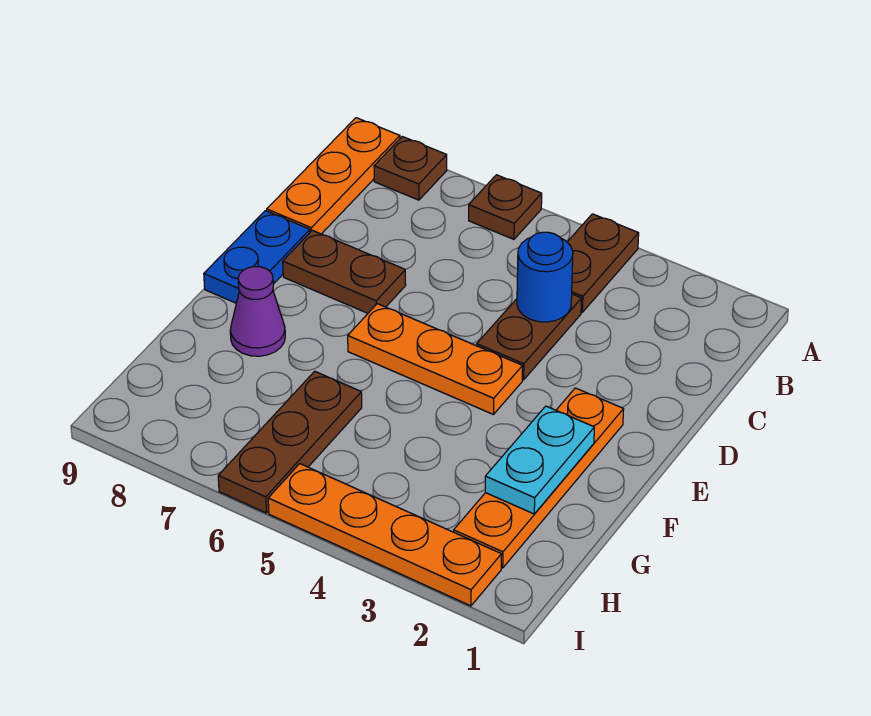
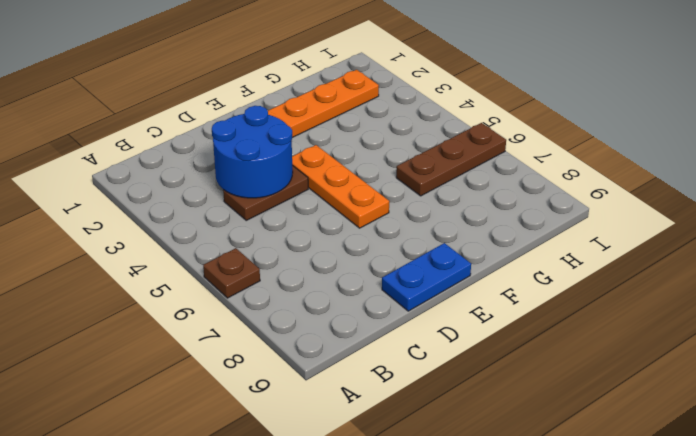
blue round brick C3:D4 level 2 -> blue round brick C4 level 2
none -> brown plate A4:B4 level 1
none -> brown plate A8 level 1
none -> orange plate A9:C9 level 1

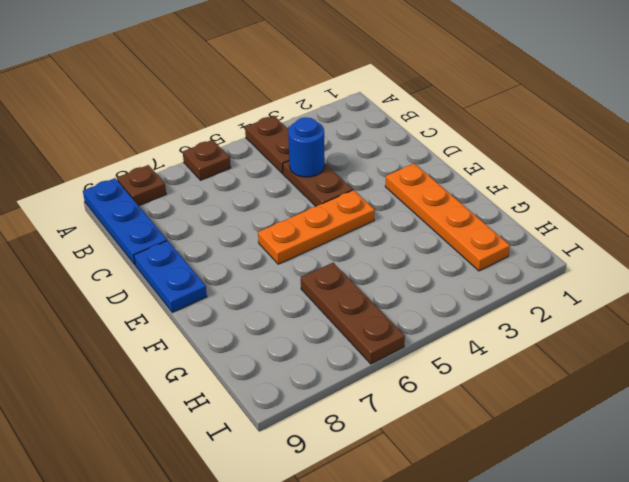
blue plate A9:C9 level 1 -> orange plate A9:C9 level 1
none -> brown plate D7:D8 level 1
none -> purple cone F8 level 1
none -> orange plate I2:I5 level 1

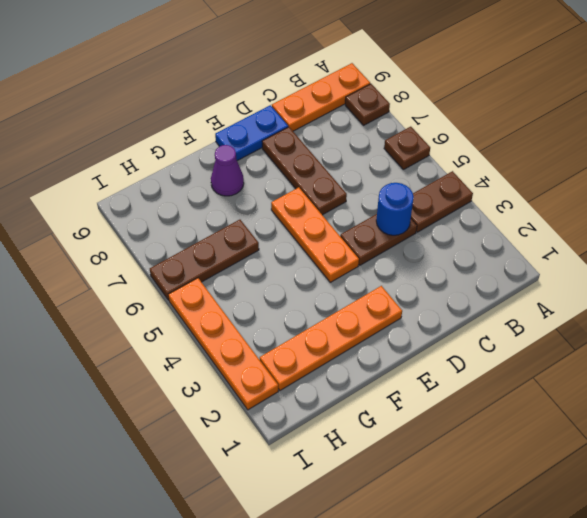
brown plate D6:D8 level 1 -> brown plate D7:D8 level 1
none -> cyan plate F2:G2 level 2

